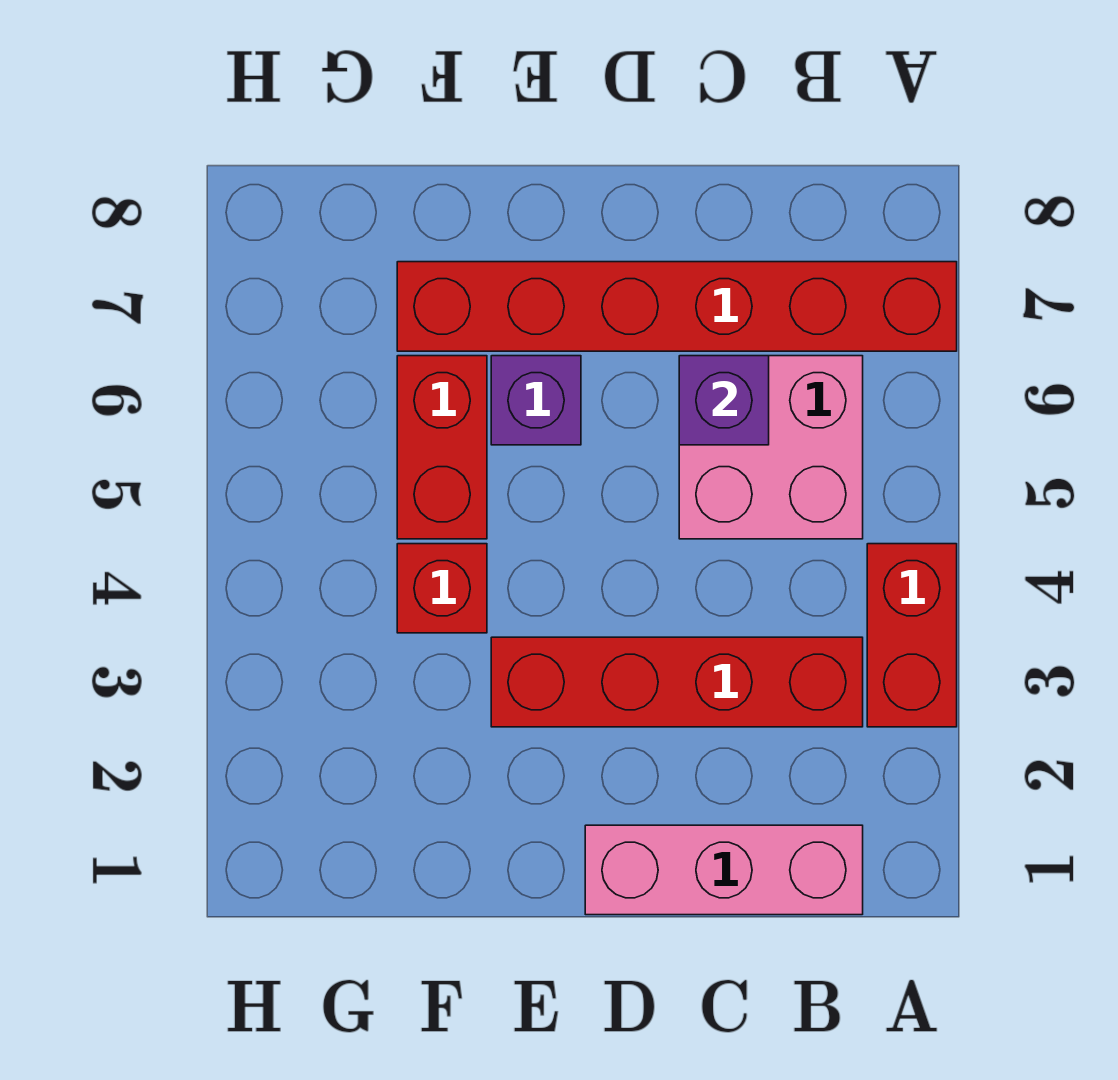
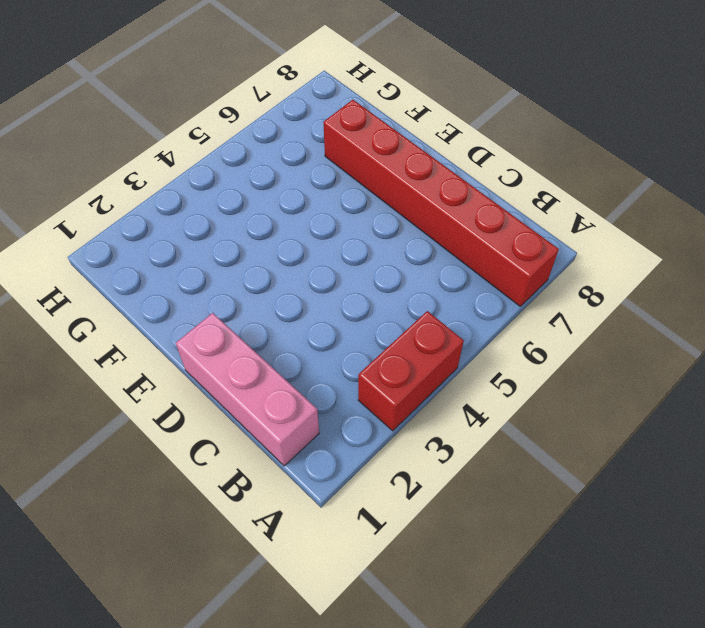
none -> red brick B3:E3 level 1
none -> pink brick B5:C6 level 1

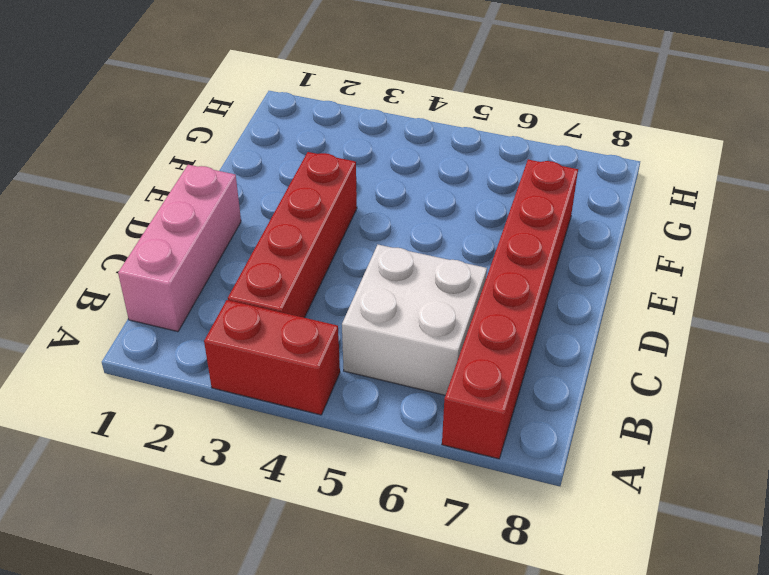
white brick B5:C6 level 1 -> pink brick B5:C6 level 1
none -> purple brick E6 level 1
none -> red brick F4 level 1

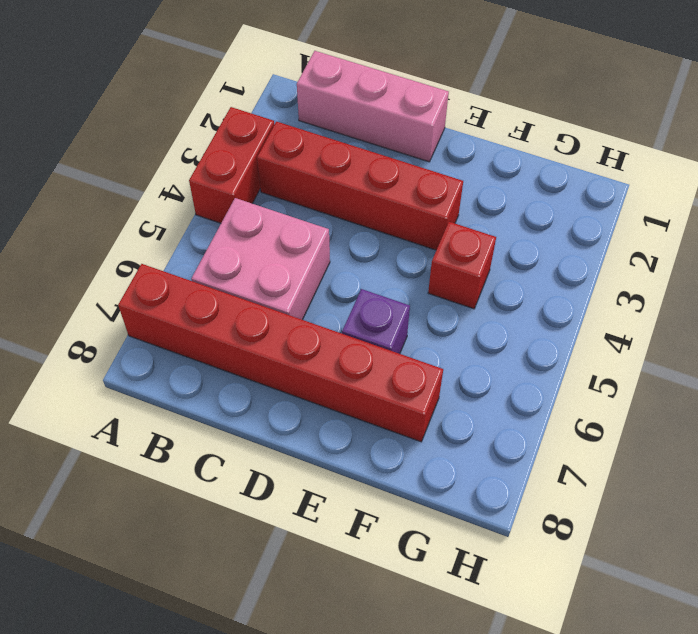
none -> red brick F5:F6 level 1
none -> purple brick C6 level 2

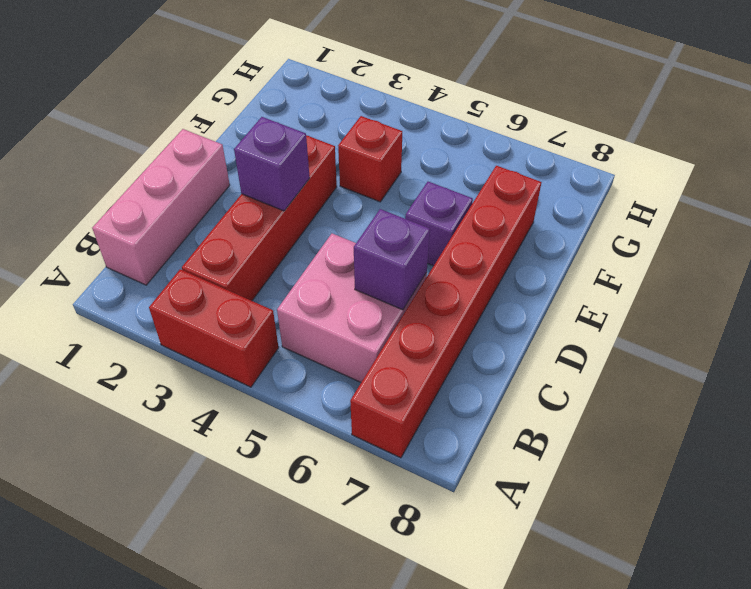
purple brick D3 level 2 -> none
none -> red brick F5:F6 level 1

